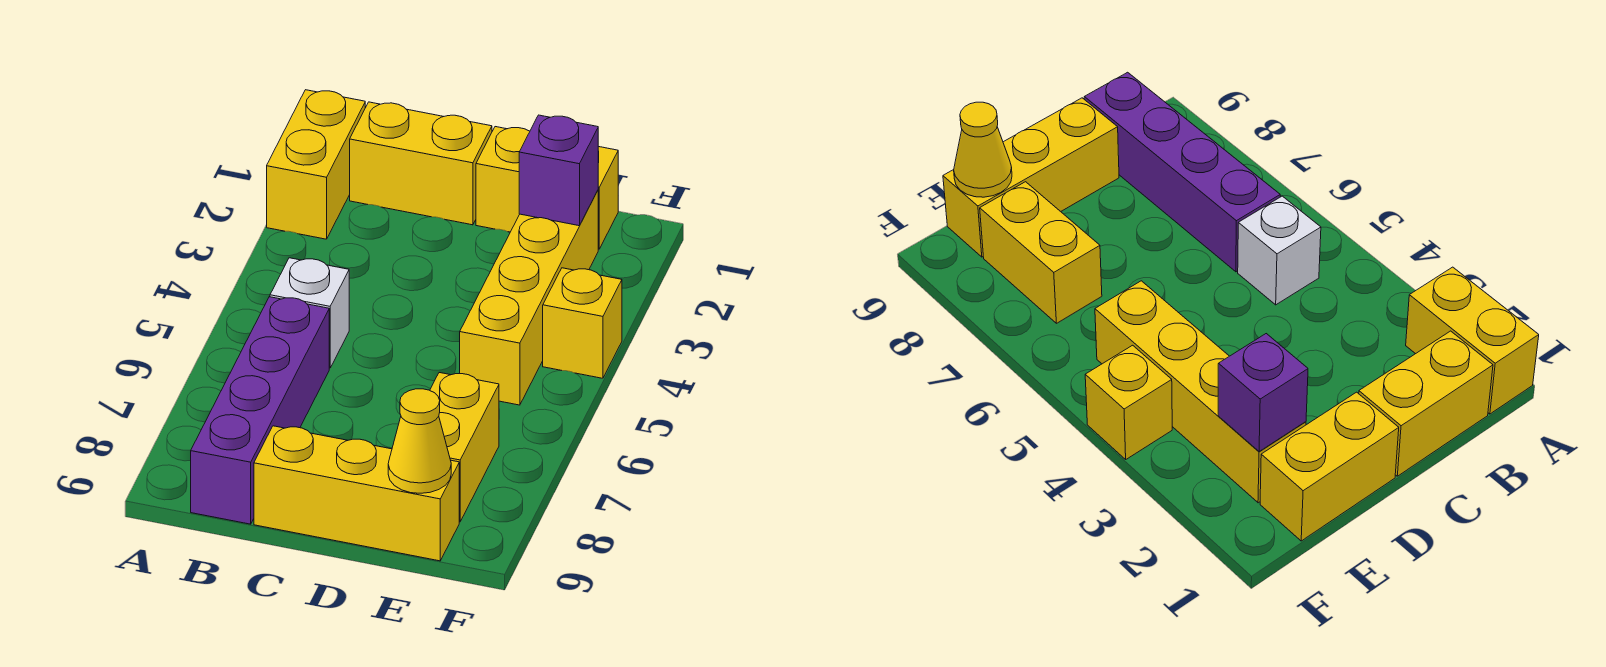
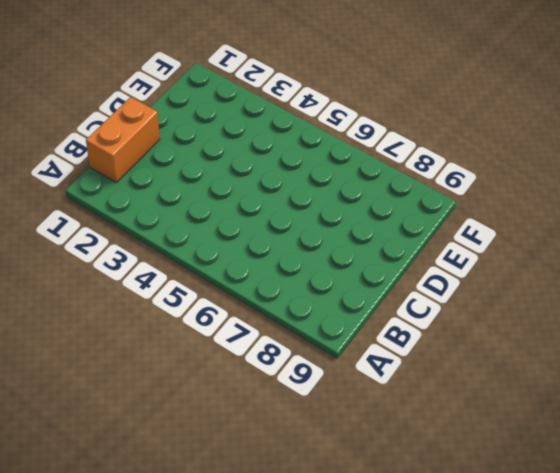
orange brick B1:C1 level 1 -> yellow brick B1:C1 level 1
none -> yellow brick A1:A2 level 1
none -> white brick B5 level 1

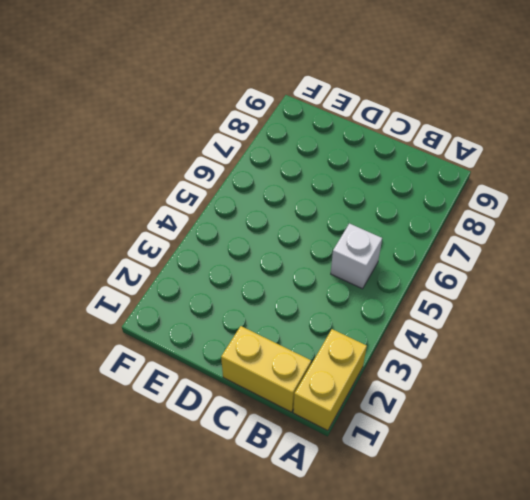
none -> purple brick B6:B9 level 1
none -> yellow brick C9:E9 level 1

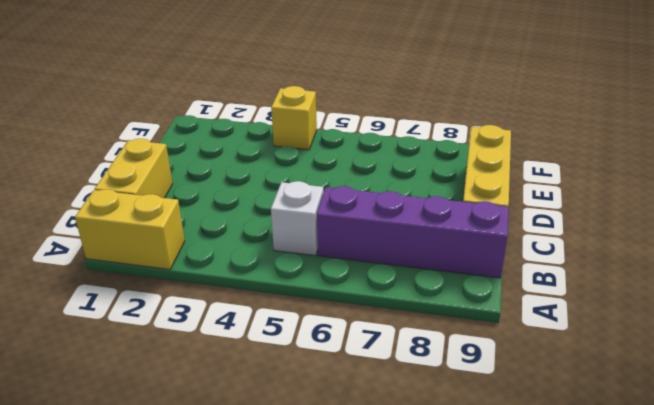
none -> yellow brick D1:E1 level 1
none -> yellow brick E2:E5 level 1

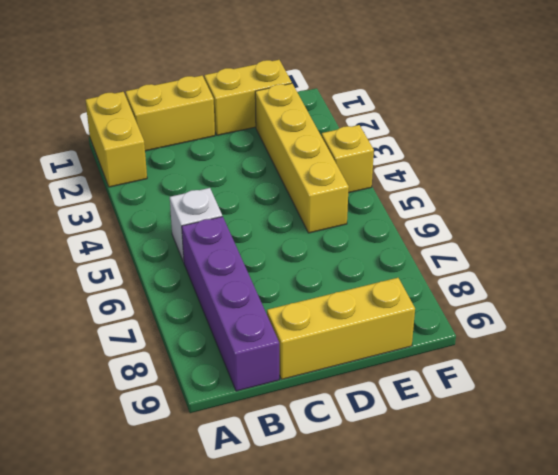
none -> yellow brick E7:E8 level 1
none -> purple brick E2 level 2

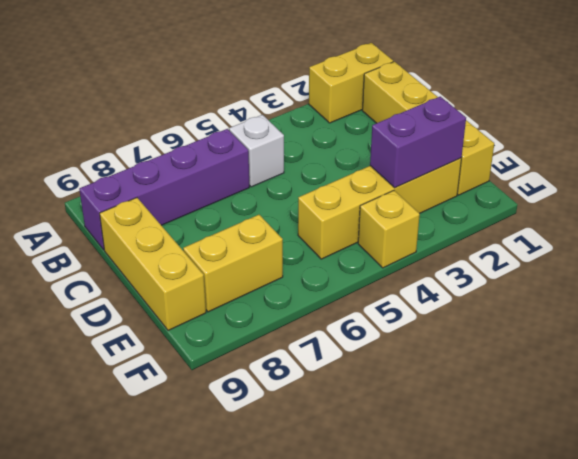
purple brick E2:E3 level 2 -> purple brick E2 level 2
none -> yellow cone E9 level 2

